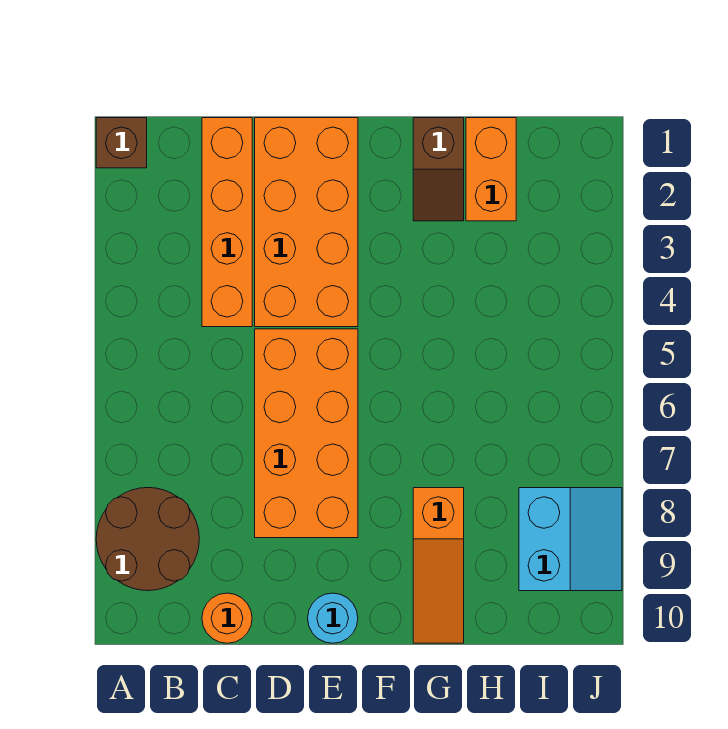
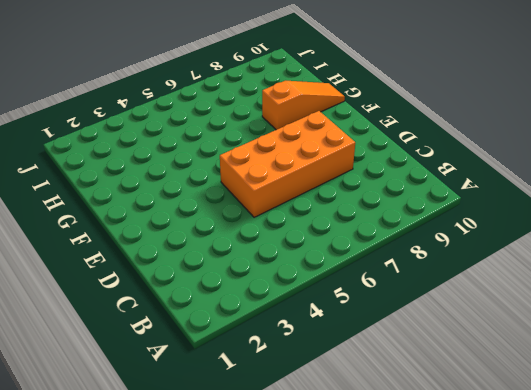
none -> brown brick A1 level 1
none -> brown round brick A8:B9 level 1

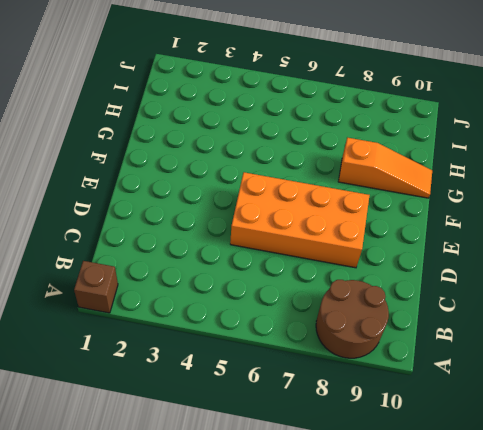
none -> orange brick C1:C4 level 1
none -> orange round brick C10 level 1

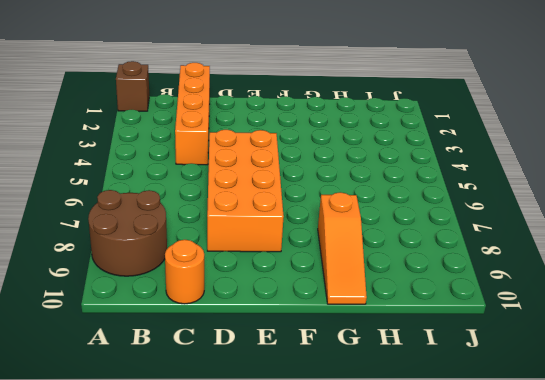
none -> orange brick D1:E4 level 1
none -> cyan round brick E10 level 1

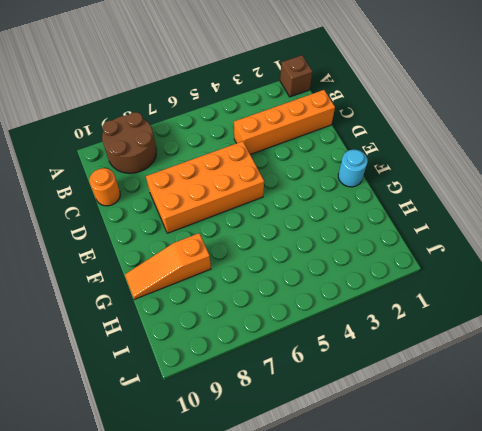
cyan round brick F1 level 1 -> cyan round brick E10 level 1
none -> orange brick D1:E4 level 1
none -> brown slope G1:G2 level 1 top 1

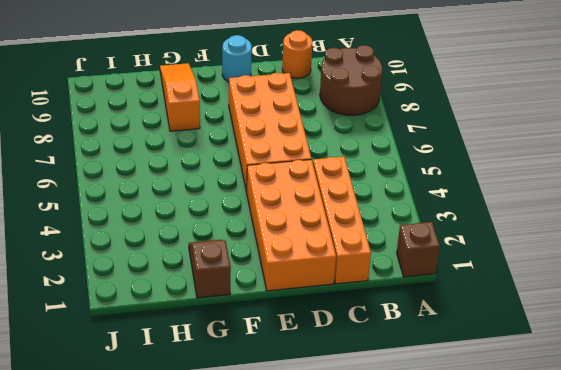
none -> orange brick H1:H2 level 1
none -> cyan slope I8:J9 level 1 top I

